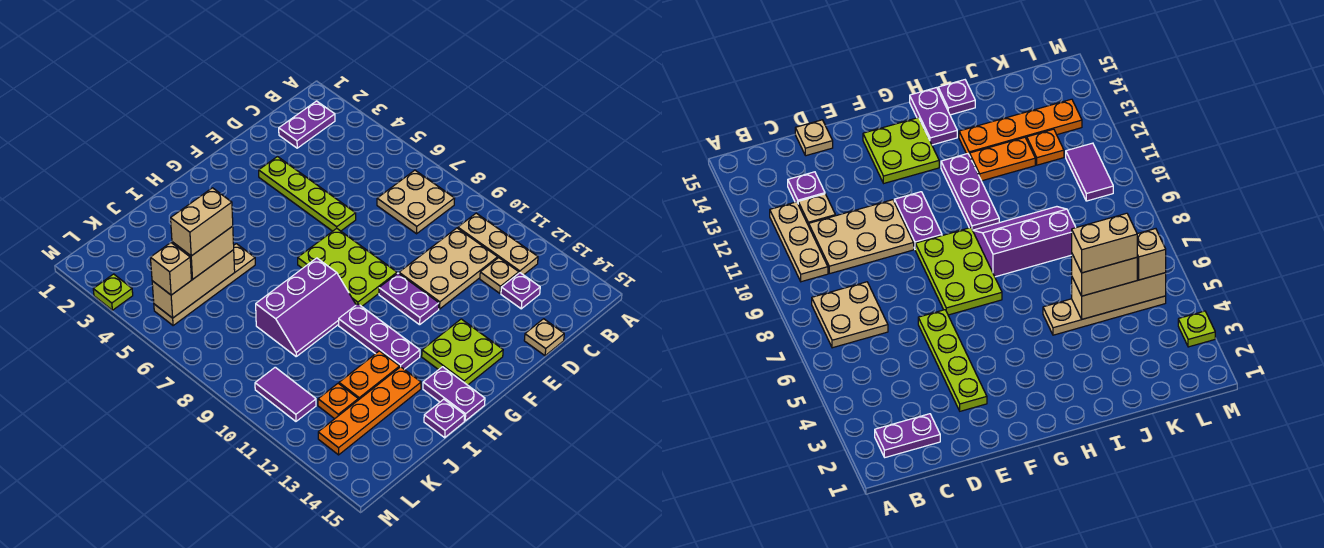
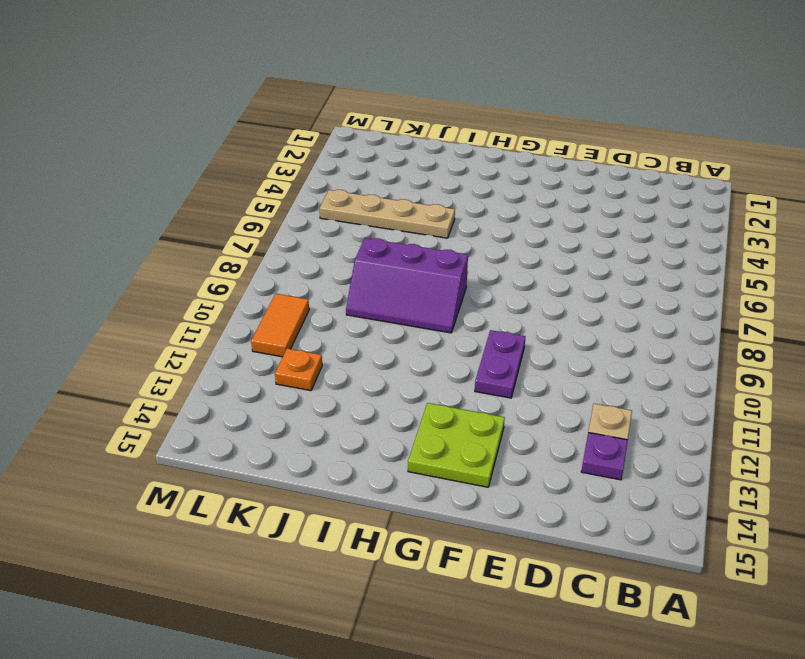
orange tile L10:L11 level 1 -> purple tile L10:L11 level 1
none -> purple plate B2:C2 level 1
none -> tan plate B7:C8 level 1
none -> tan plate B10:B12 level 1

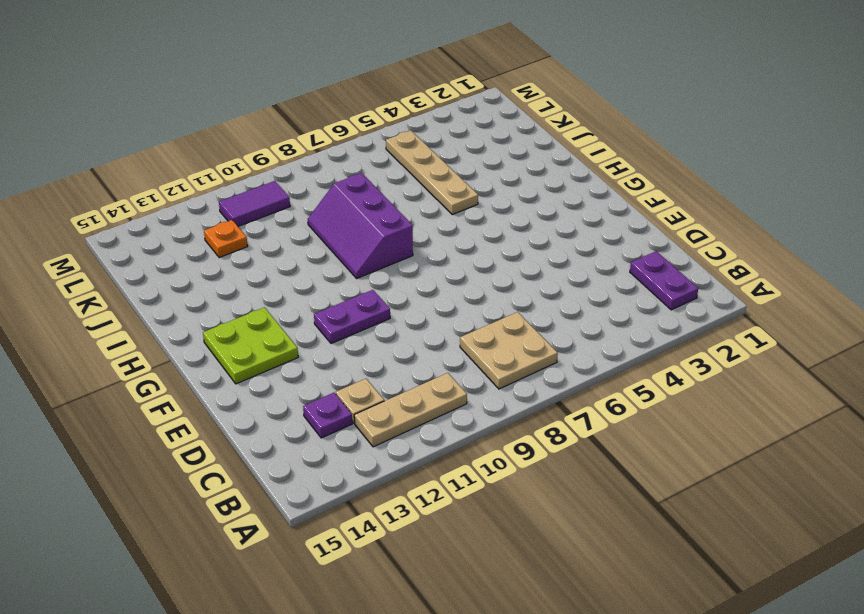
none -> tan plate C10:E11 level 1
none -> tan plate D15 level 1
none -> lime plate E3:E6 level 1

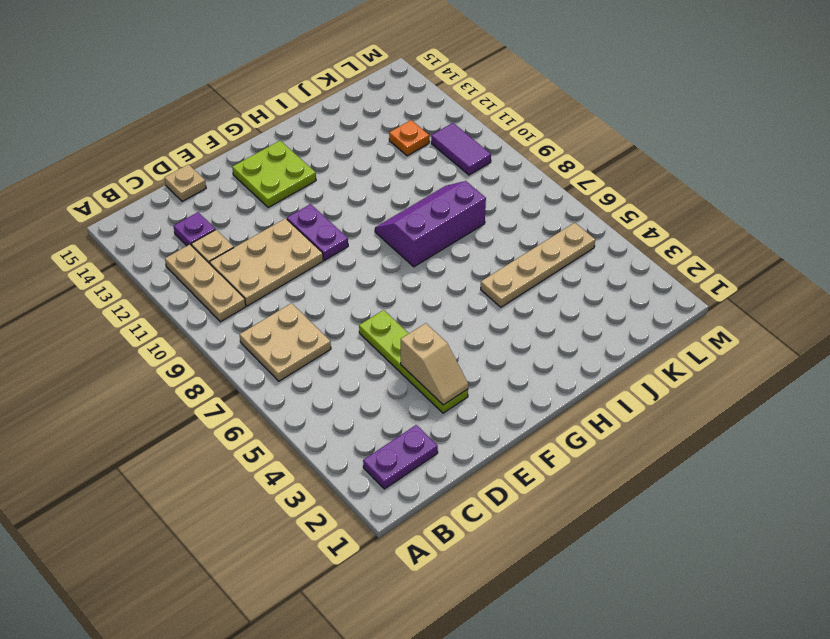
tan slope E3:E4 level 2 top 4 -> none
none -> lime plate F7:G9 level 1
none -> purple plate H10:H12 level 1
none -> purple plate H14:H15 level 1

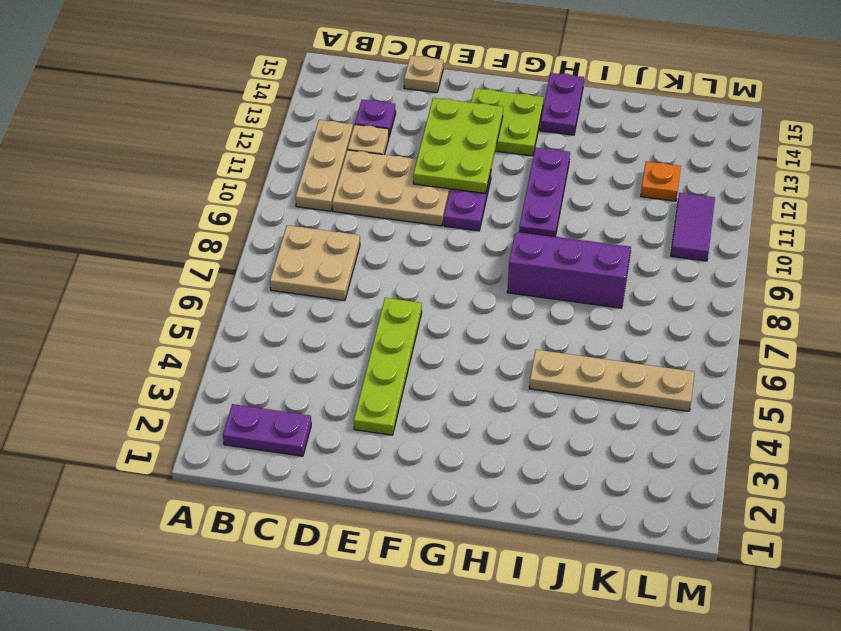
lime plate E11:F13 level 2 -> lime plate F7:G9 level 1
none -> orange plate I12:J12 level 1
none -> orange plate I13:L13 level 1
none -> purple plate I15 level 1

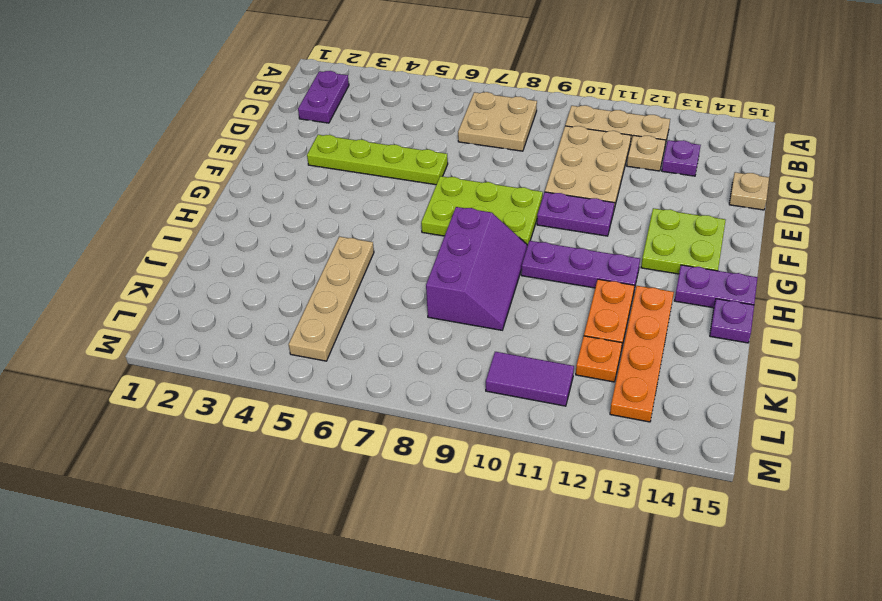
none -> lime plate M3 level 1
none -> tan brick J5:L5 level 2
none -> tan brick J5:K5 level 3

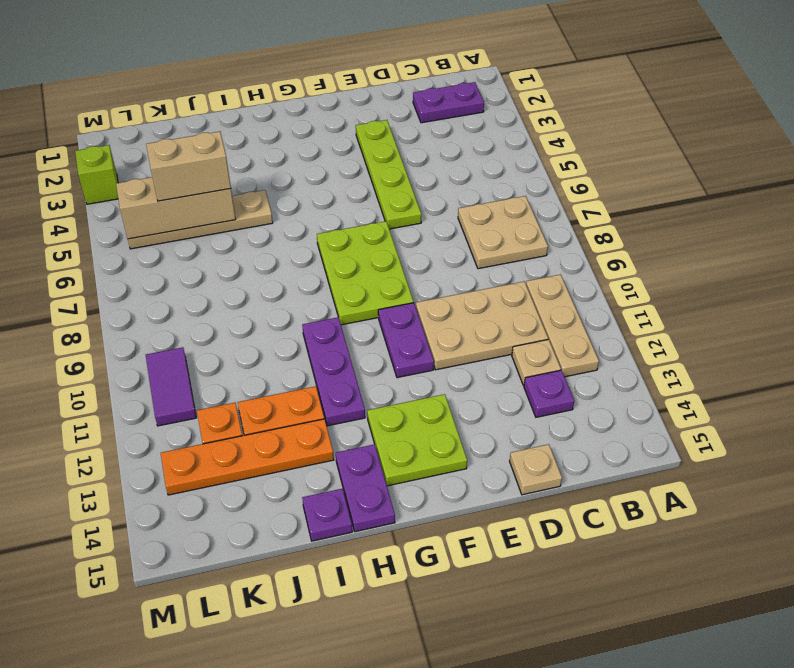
lime brick M3 level 1 -> lime plate M3 level 1
none -> purple slope H8:J9 level 1 top 8
none -> tan brick L5 level 3
none -> tan brick J5:K5 level 4

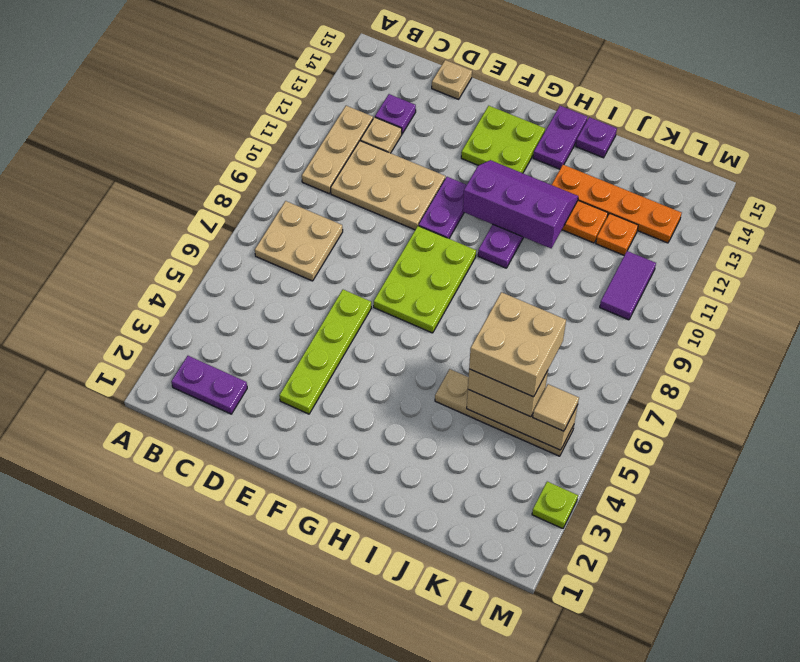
purple slope G11:I12 level 2 top 11 -> purple slope H8:J9 level 1 top 8
tan brick J5:K6 level 4 -> tan brick J5:K5 level 4
tan tile L5 level 3 -> tan brick L5 level 3

